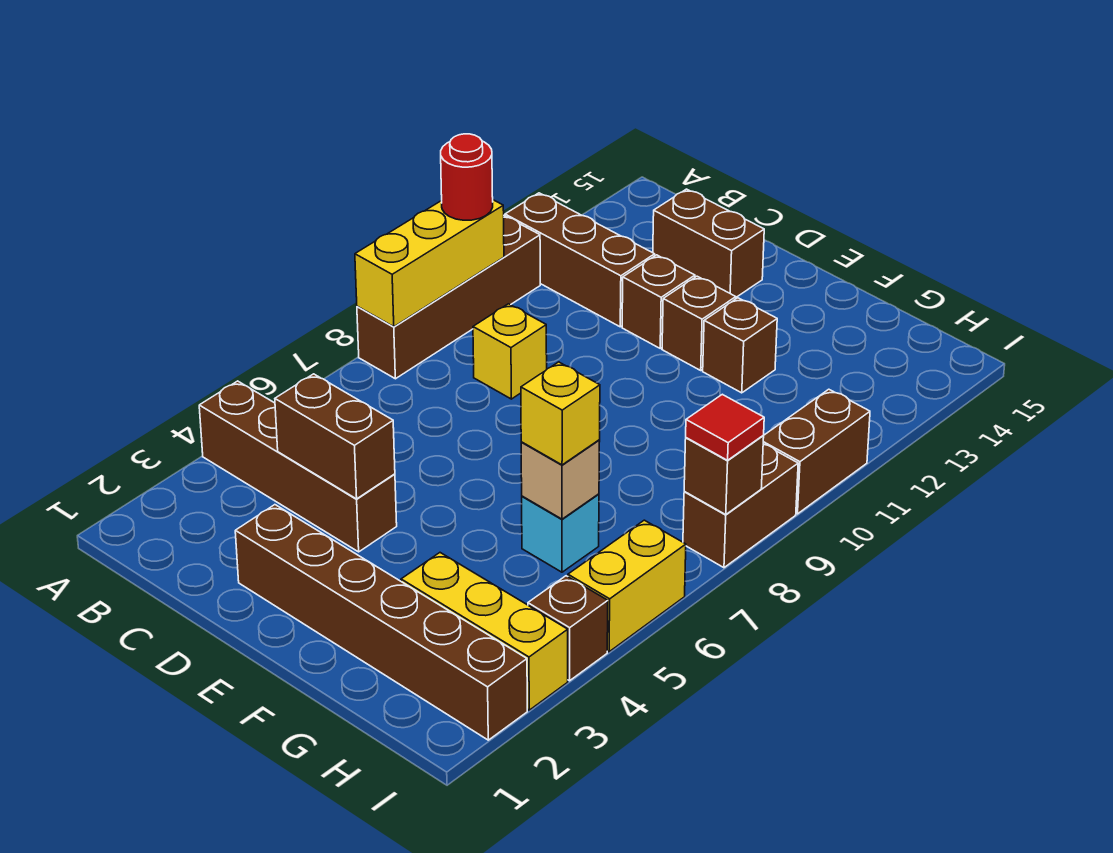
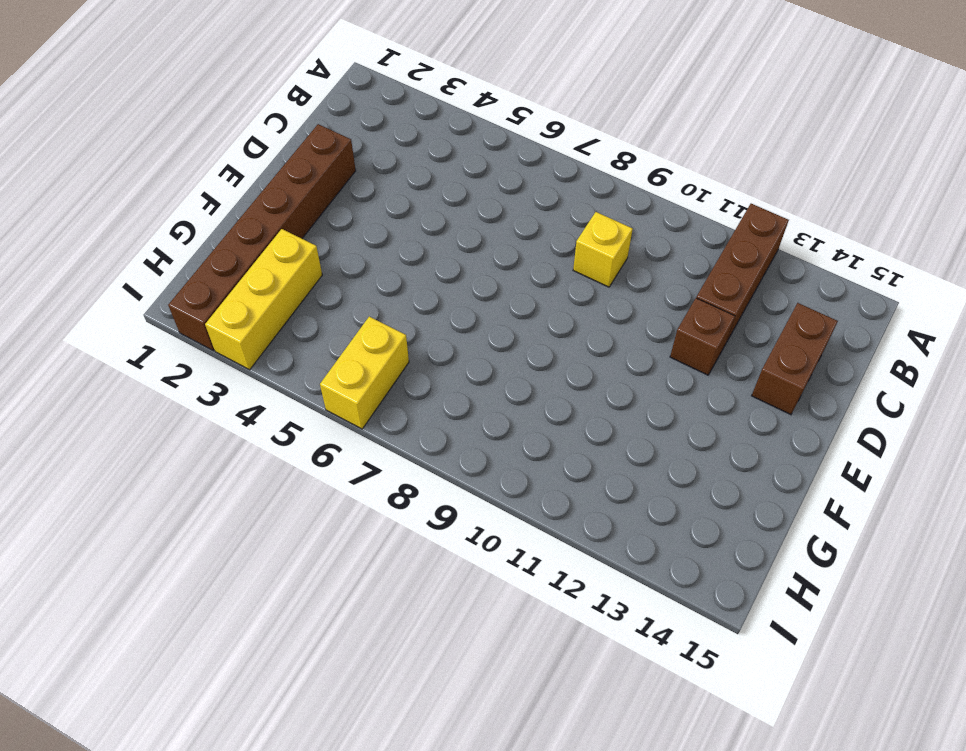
yellow brick H6:I6 level 1 -> yellow brick I5:I6 level 1
none -> brown brick A4:D4 level 1
none -> brown brick A8:A11 level 1
none -> brown brick E12 level 1

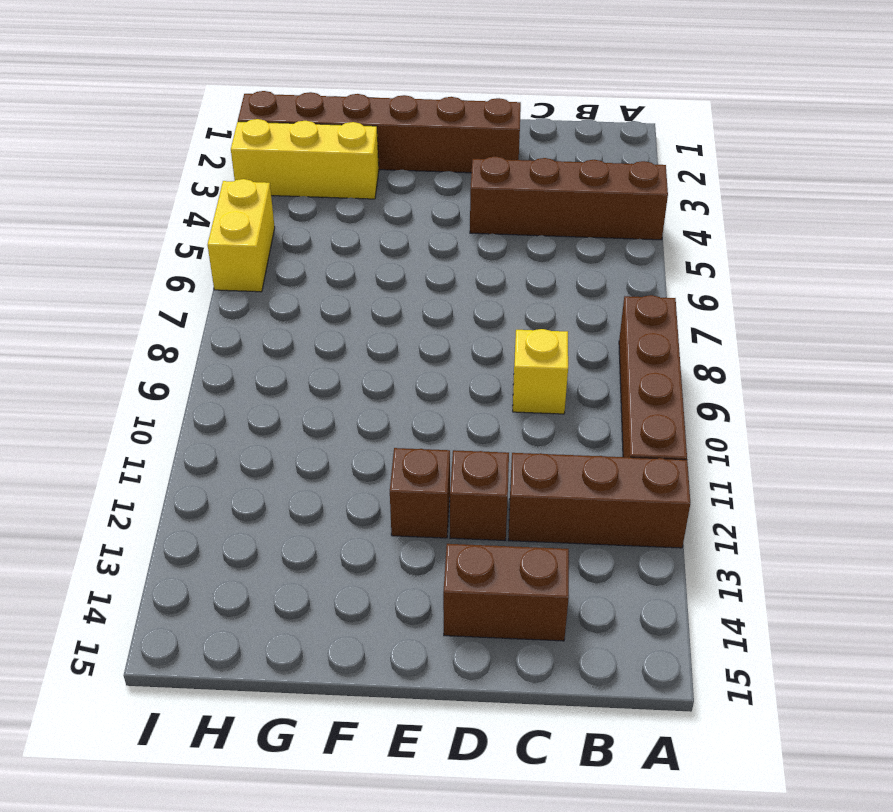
none -> brown brick F12 level 1
none -> cyan brick G6 level 1
none -> brown brick I4 level 1

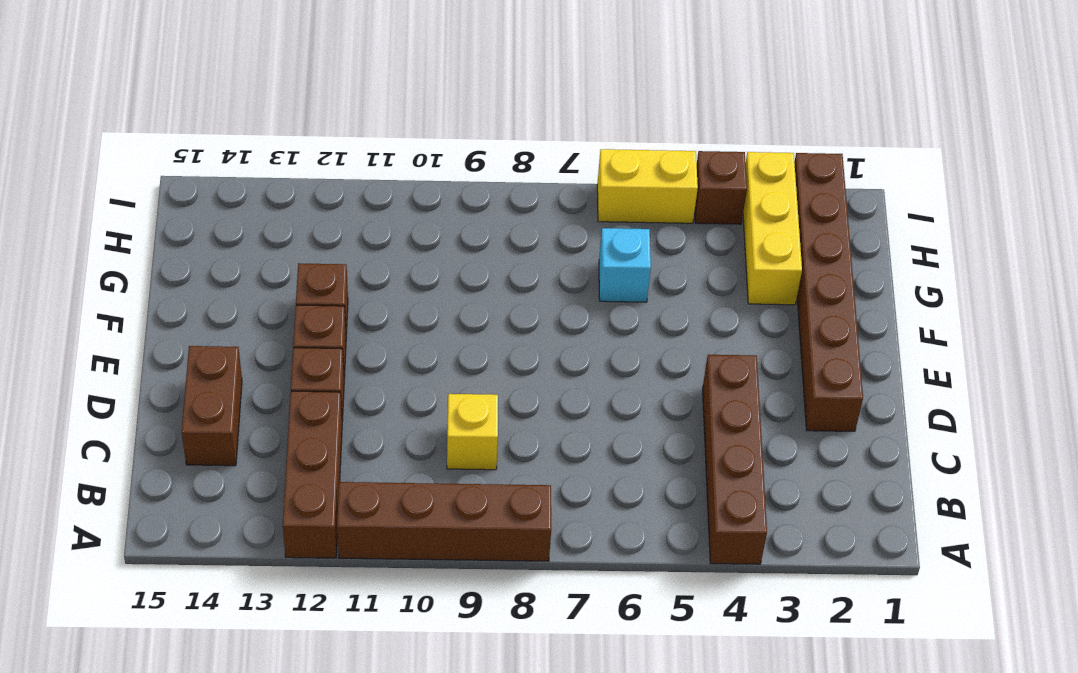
none -> brown brick I8:I9 level 1
none -> brown brick I10:I11 level 1
none -> yellow brick A8:A10 level 2

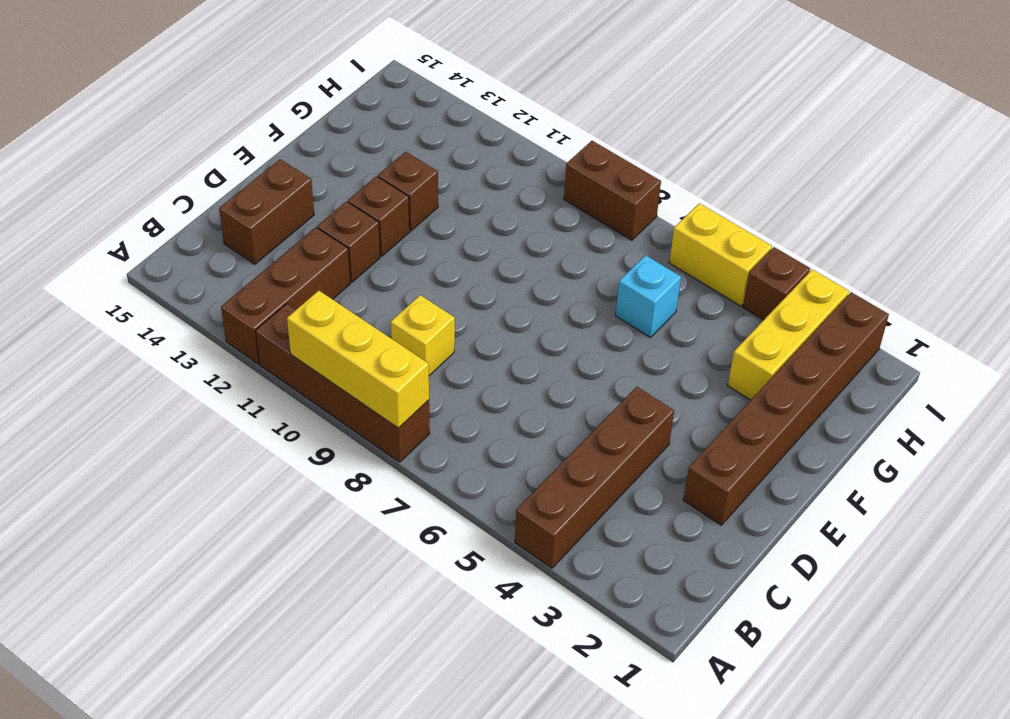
none -> brown brick I10:I11 level 1
none -> brown brick C4:D4 level 2
none -> tan brick G6 level 2

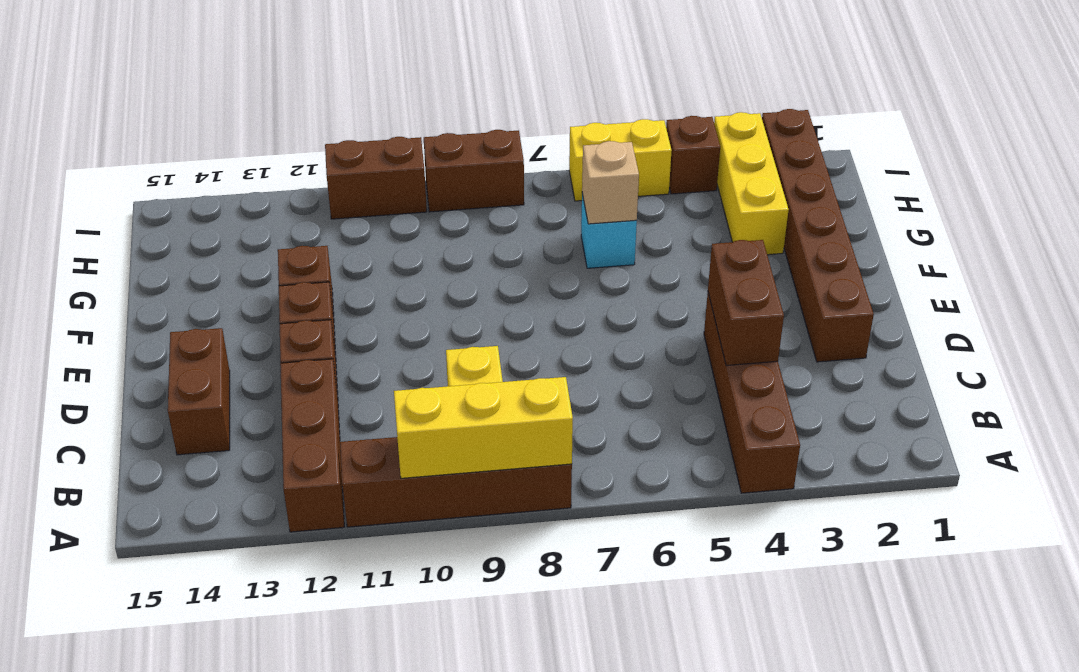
none -> brown brick I8 level 2
none -> red round brick A10 level 3
none -> yellow brick G6 level 3

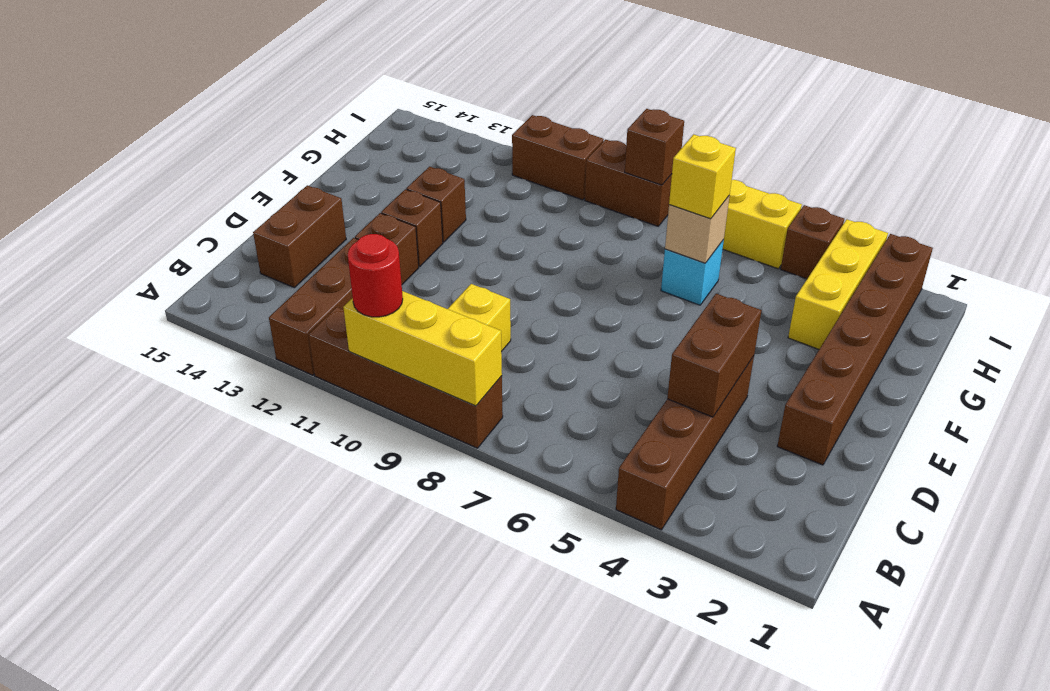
none -> red tile I8 level 3

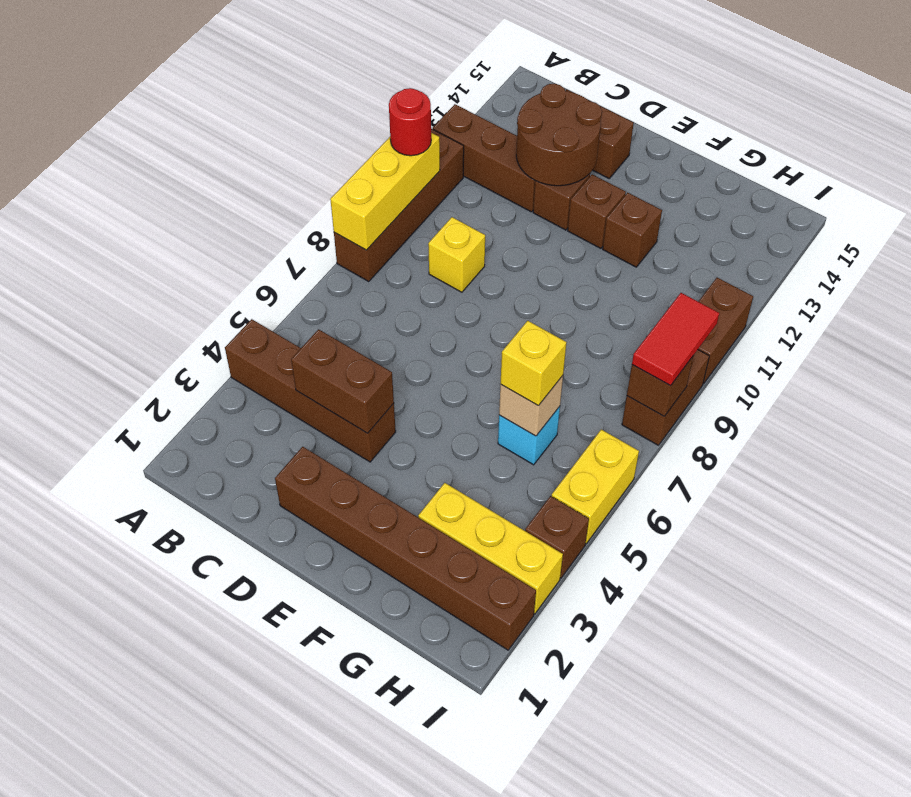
brown round brick C12:D13 level 2 -> none
red tile I8:I9 level 3 -> red tile I8 level 3

